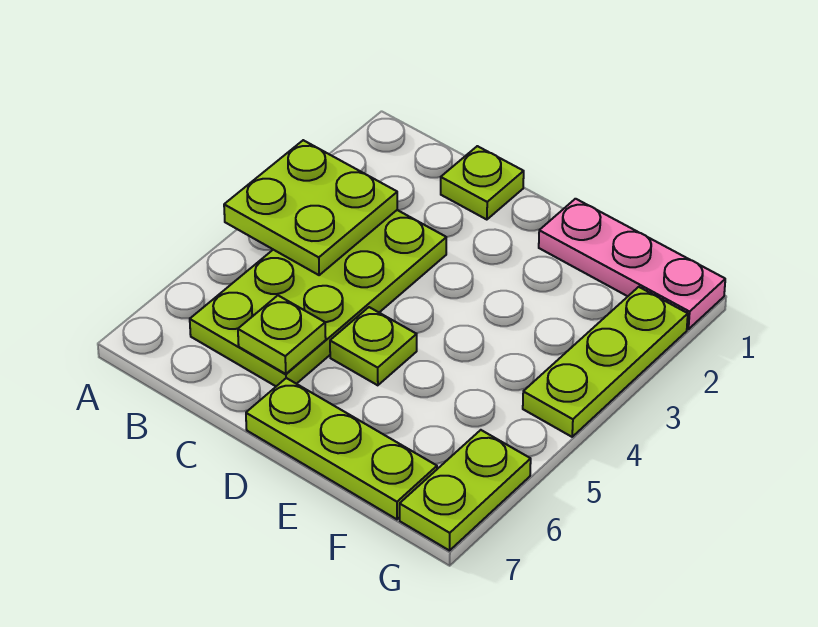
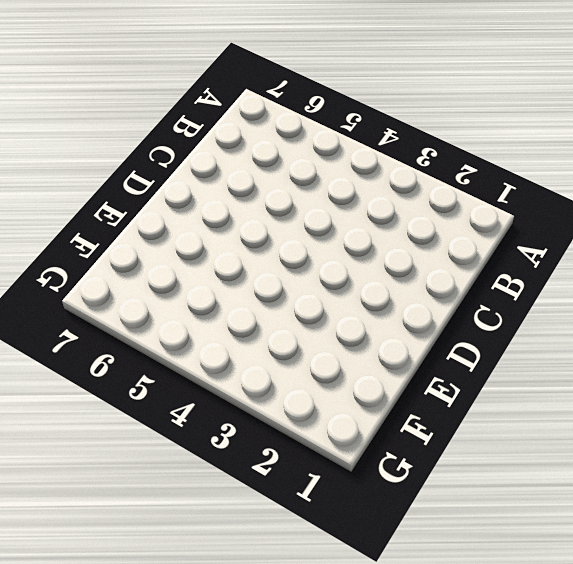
none -> lime plate B3:C6 level 1
none -> lime plate C1 level 1

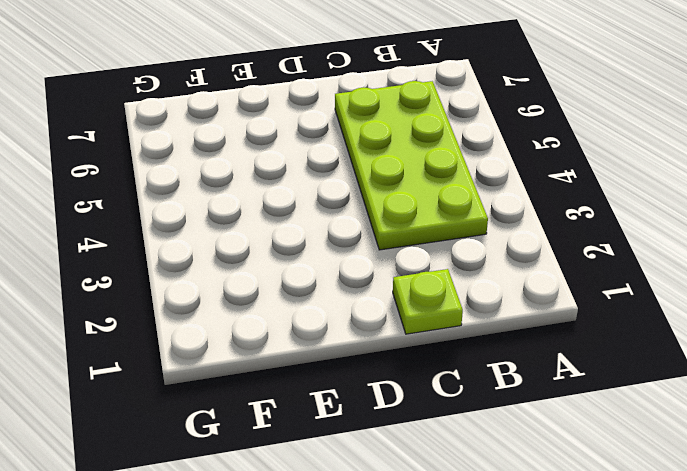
none -> lime plate D5 level 1
none -> lime plate D7:F7 level 1

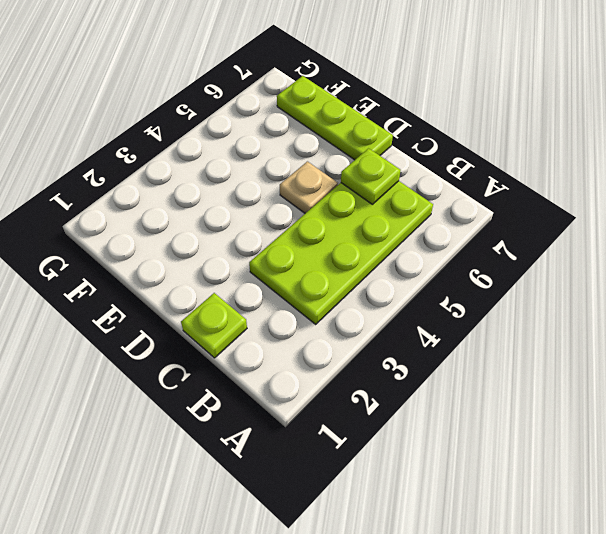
tan plate D5 level 1 -> lime plate D5 level 1
none -> pink plate E1:G1 level 1
none -> lime plate G2:G4 level 1

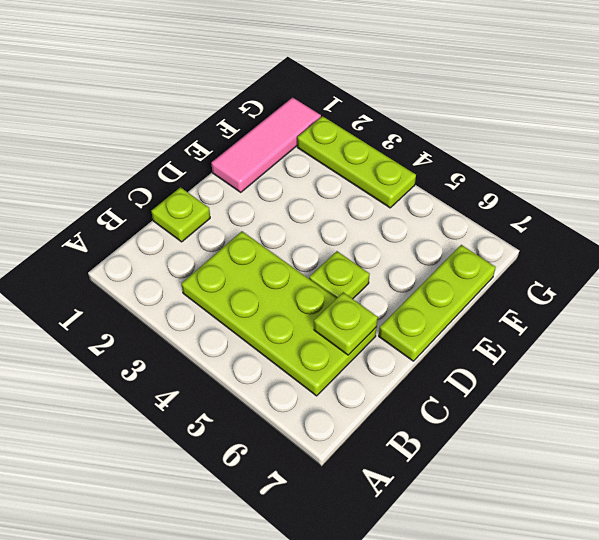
pink tile E1:G1 level 1 -> pink plate E1:G1 level 1
none -> lime plate G6:G7 level 1
none -> lime plate A3:B4 level 2

